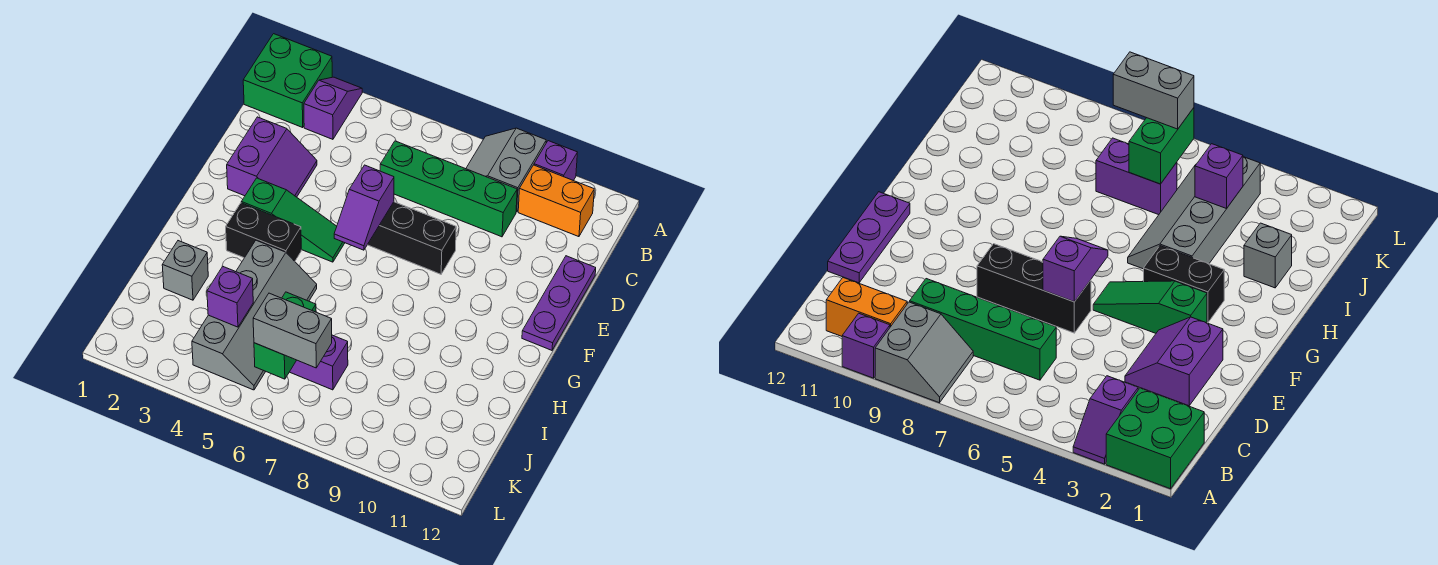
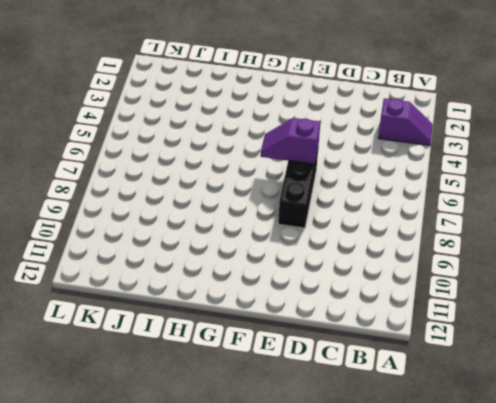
none -> green brick A1:B2 level 1
none -> grey slope A8:B9 level 1 top 9
none -> purple brick A10 level 1

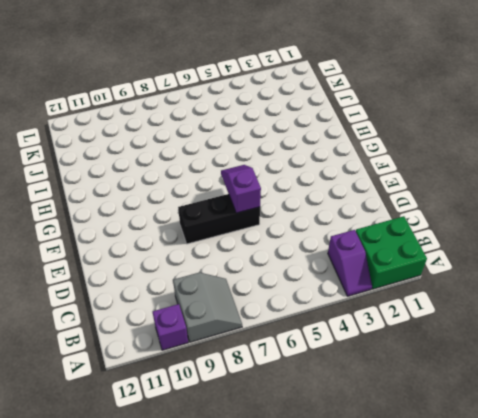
none -> orange brick B10:B11 level 1
none -> green brick C6:C9 level 1
none -> purple slope D2:E3 level 1 top 2

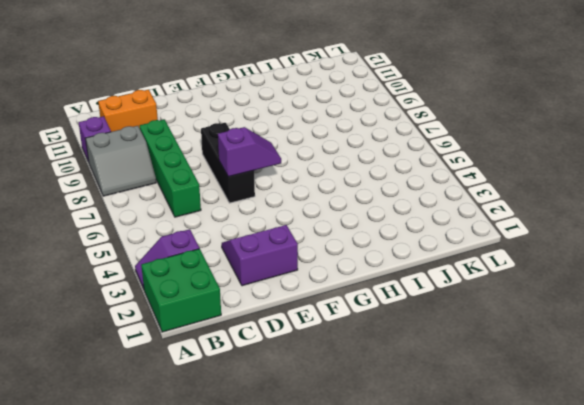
orange brick B11:C11 level 1 -> orange brick B10:B11 level 1
none -> purple plate D12:F12 level 1
none -> green slope F3:F5 level 1 top 3
none -> black brick G3:G4 level 1

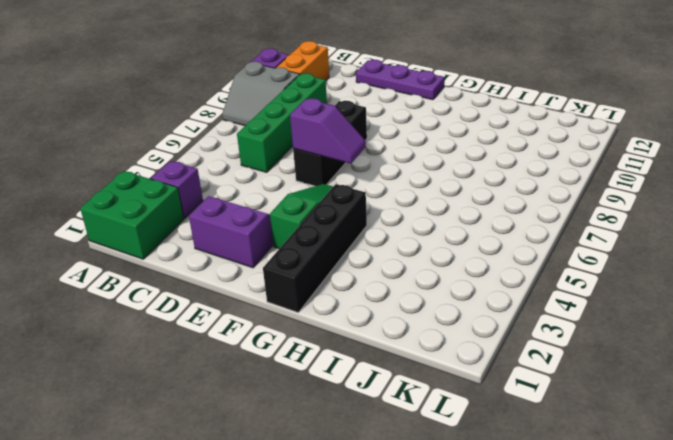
black brick G1:G4 level 1 -> black brick G3:G4 level 1
none -> grey slope H4:K5 level 1 top 4
none -> grey brick I2 level 1
none -> purple brick J6:J7 level 1

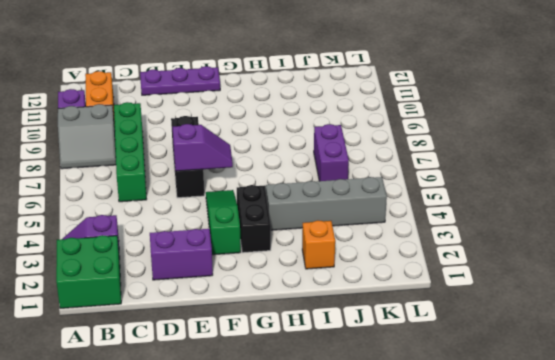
orange brick I2 level 1 -> grey brick I2 level 1
none -> purple brick J4 level 2
none -> green brick J6:K6 level 2
none -> grey brick K6:K7 level 3

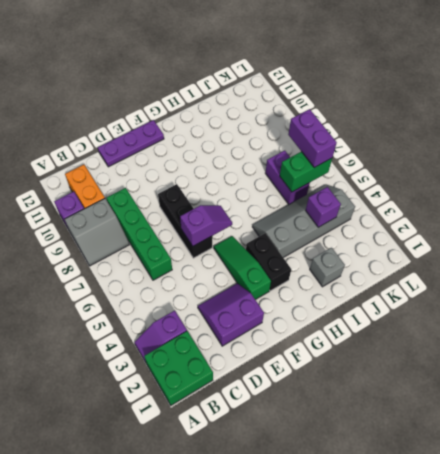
purple brick K6:K7 level 3 -> grey brick K6:K7 level 3

